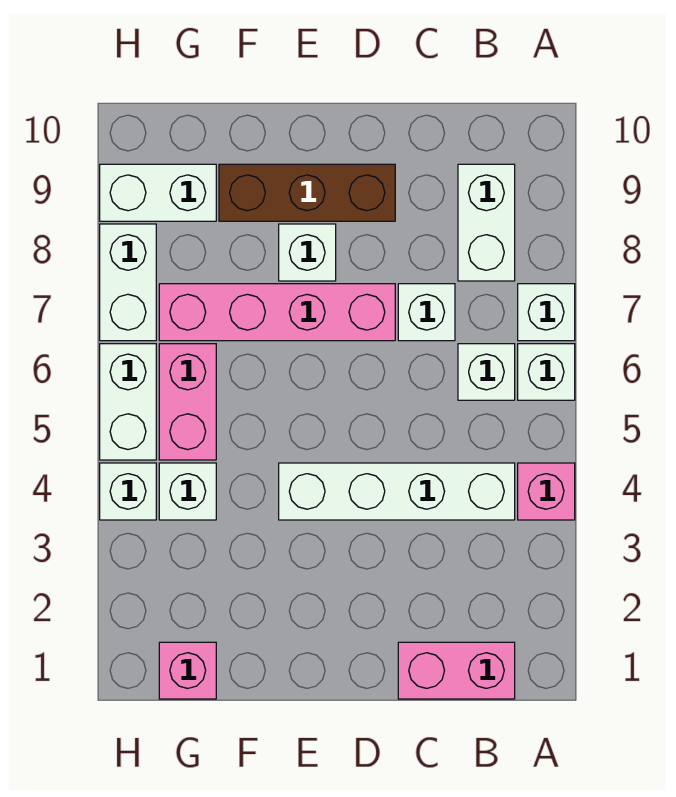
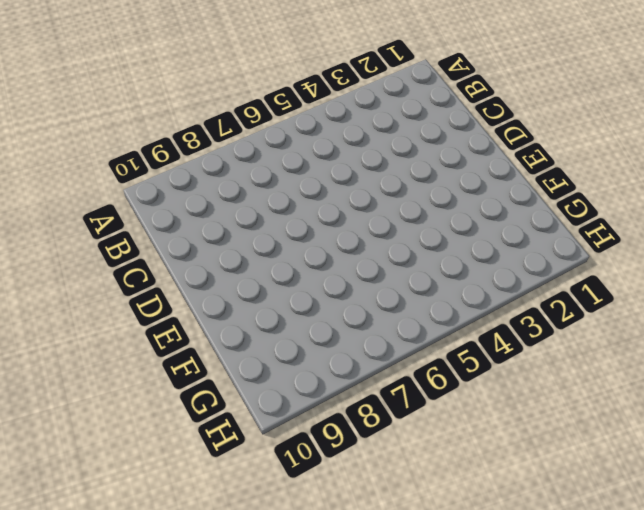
none -> pink brick A4 level 1
none -> white brick A6 level 1
none -> white brick A7 level 1

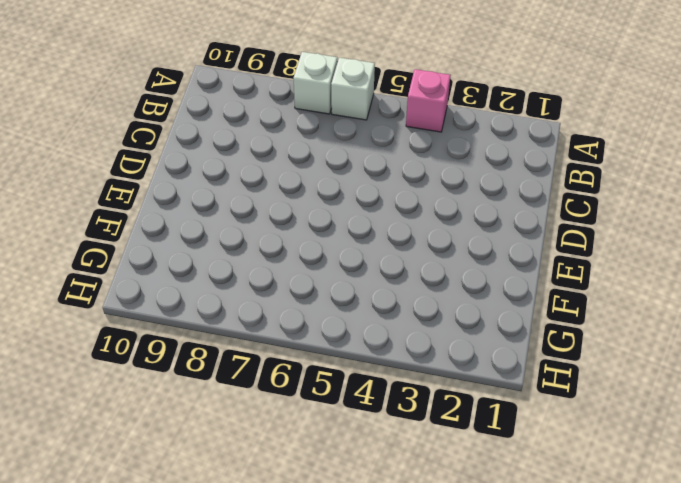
none -> pink brick B1:C1 level 1
none -> white brick B4:E4 level 1
none -> white brick B6 level 1

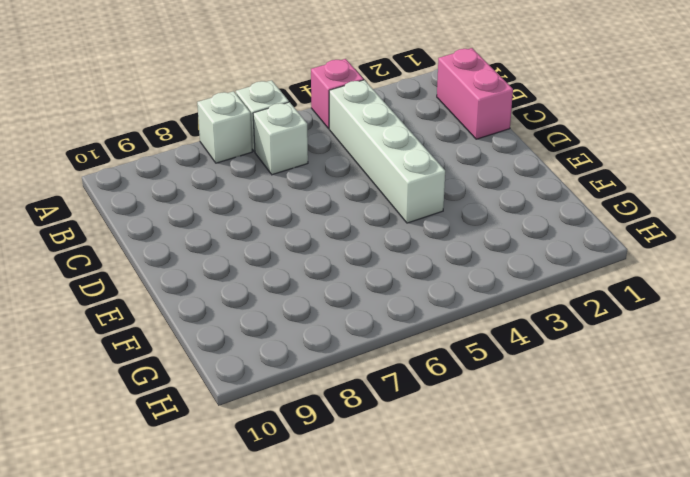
none -> white brick B8:B9 level 1
none -> white brick C7 level 1
none -> pink brick D7:G7 level 1

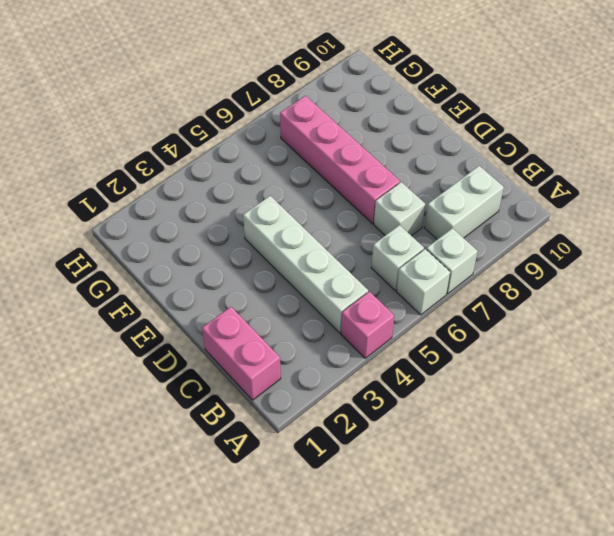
none -> brown brick D9:F9 level 1
none -> white brick E8 level 1
none -> pink brick G1 level 1

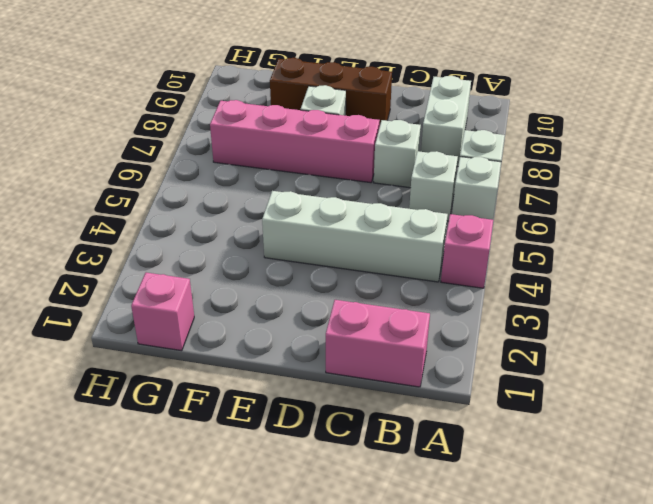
none -> white brick G4 level 1
none -> pink brick G5:G6 level 1
none -> white brick G9:H9 level 1

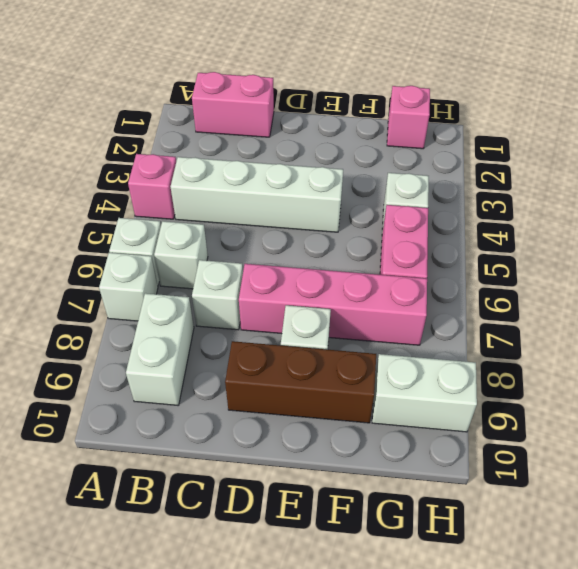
none -> white brick H4 level 1
none -> white brick H5:H6 level 1
none -> white brick H7:H8 level 1

